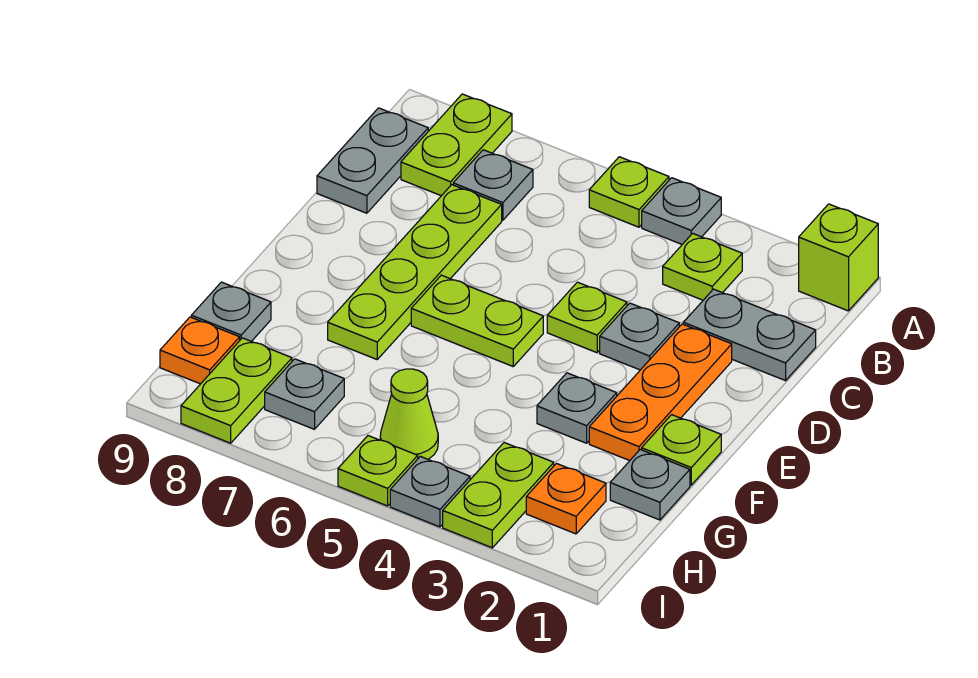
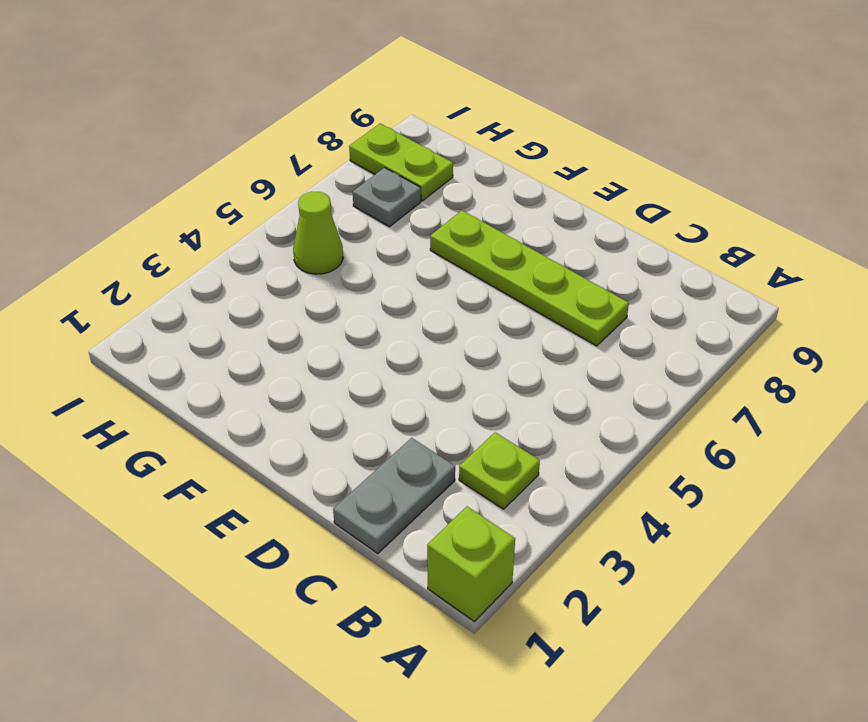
none -> grey plate A4 level 1
none -> lime plate A5 level 1
none -> lime plate A8:B8 level 1

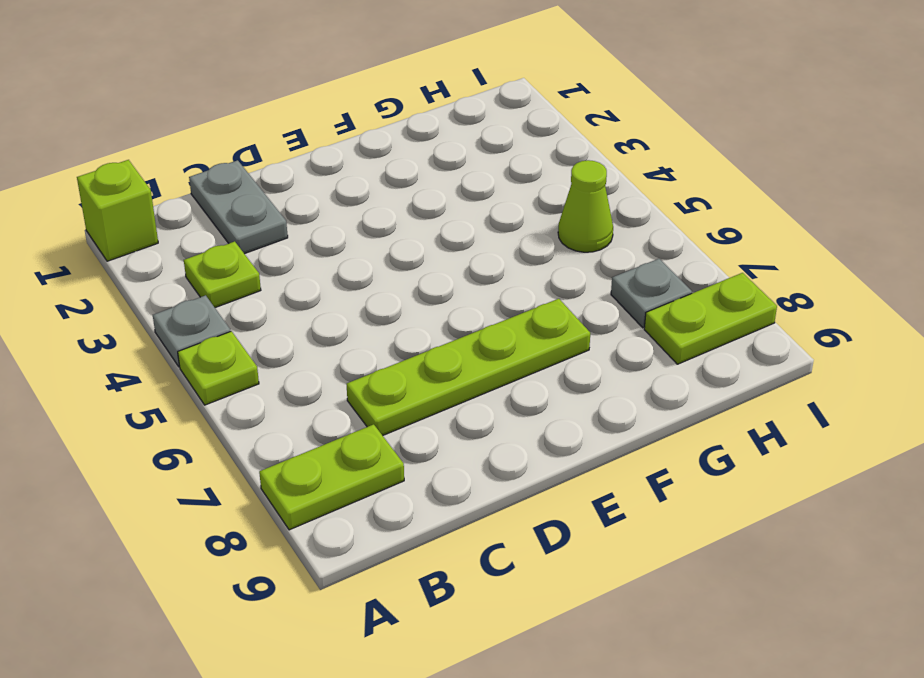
none -> grey plate B7 level 1
none -> grey plate B9:C9 level 1
none -> orange plate D2:F2 level 1

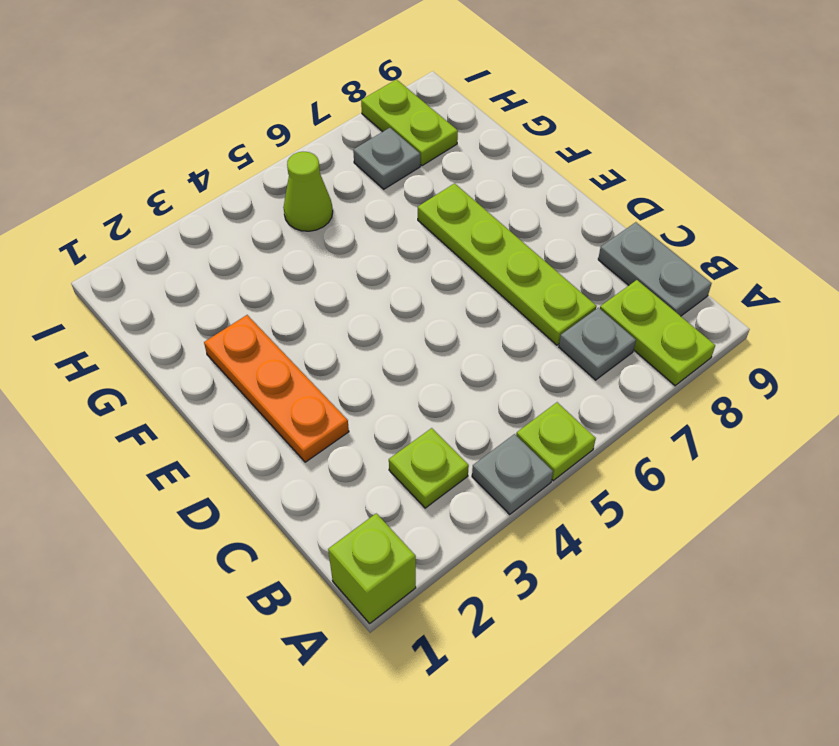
none -> grey plate C1:C2 level 1
none -> grey plate D3 level 1
none -> lime plate D4 level 1

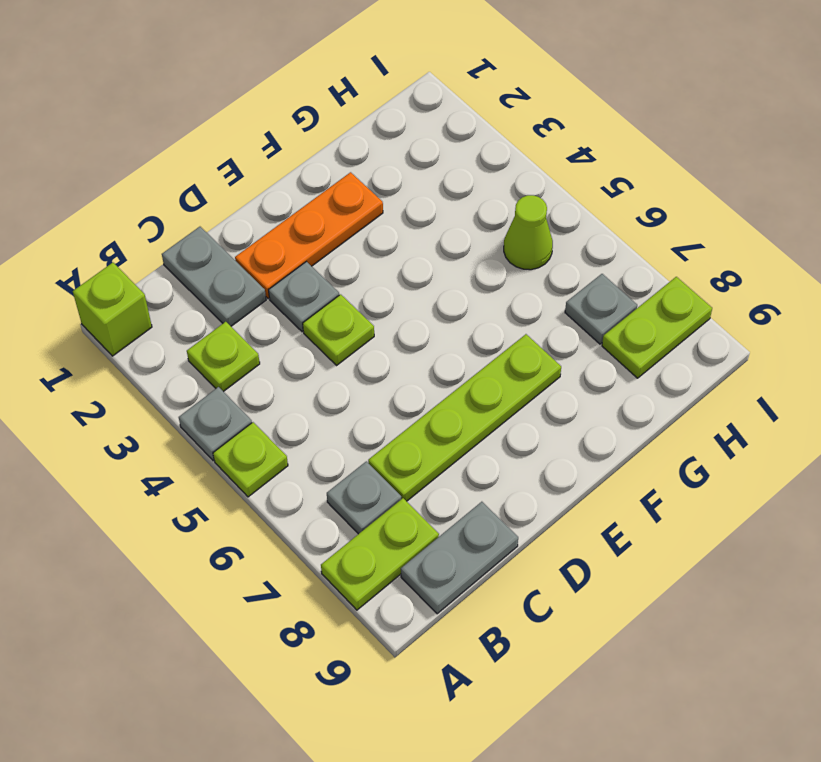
none -> lime plate E5:E6 level 1
none -> lime plate F1 level 1
none -> grey plate F3 level 1

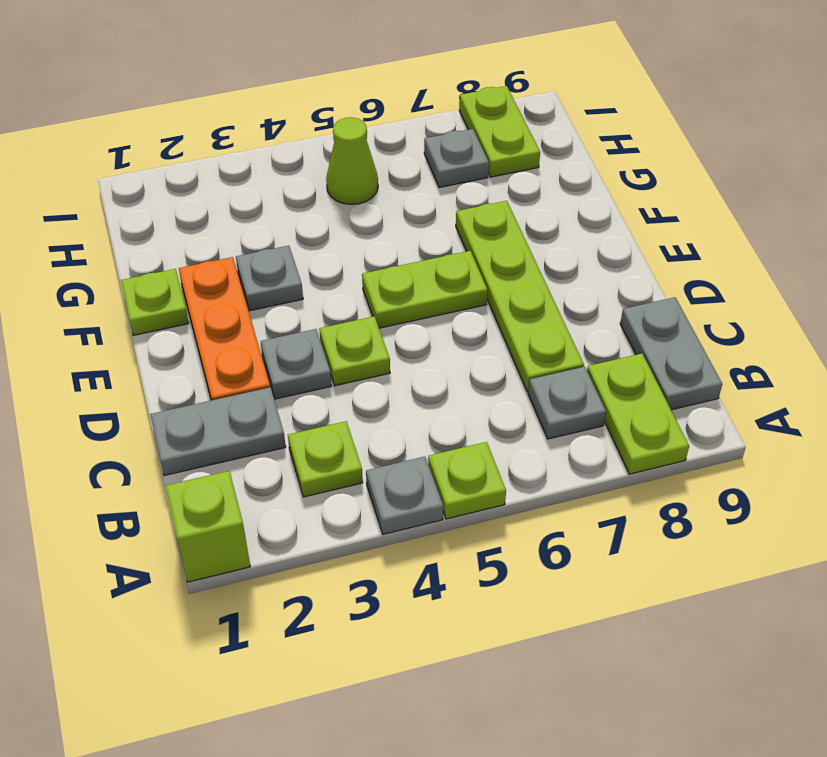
none -> grey plate G1 level 1
none -> grey plate G9 level 1
none -> orange plate H2 level 1

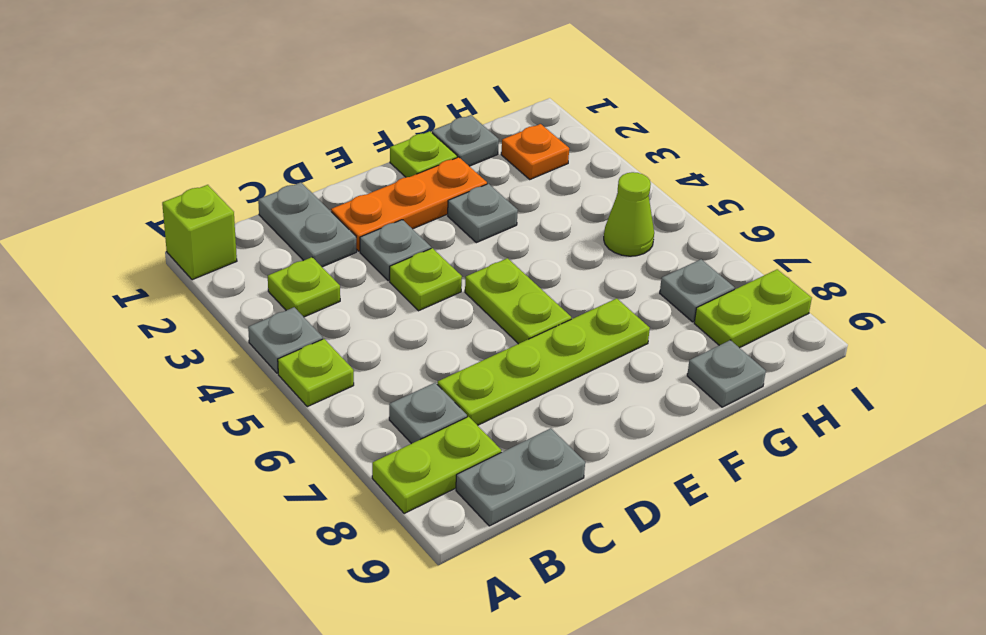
none -> lime plate H3:I3 level 1
none -> orange plate H9 level 1
none -> grey plate I4 level 1

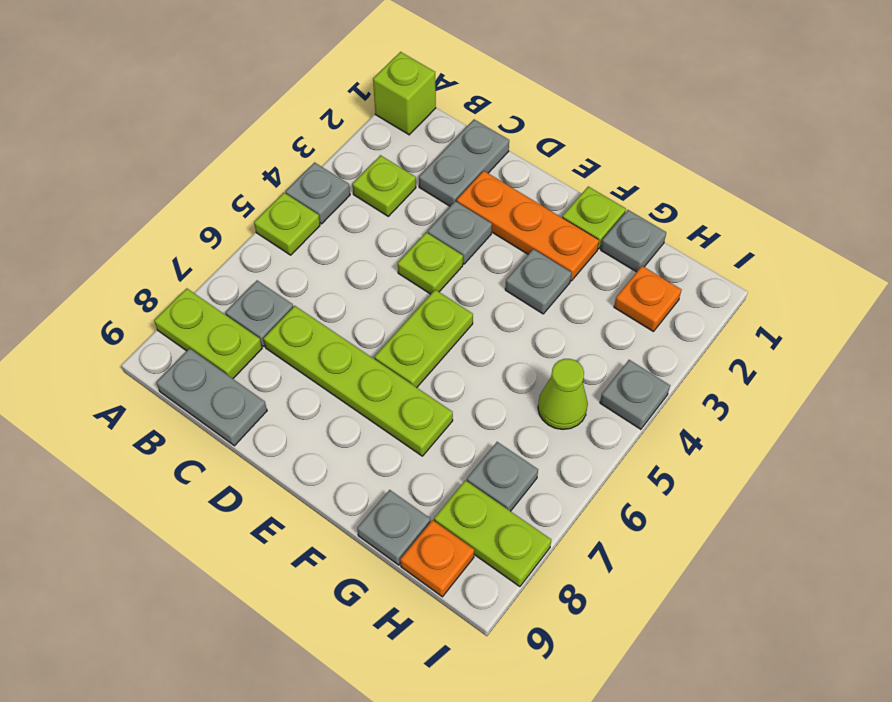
none -> lime plate H3:I3 level 1
none -> lime plate I5 level 1

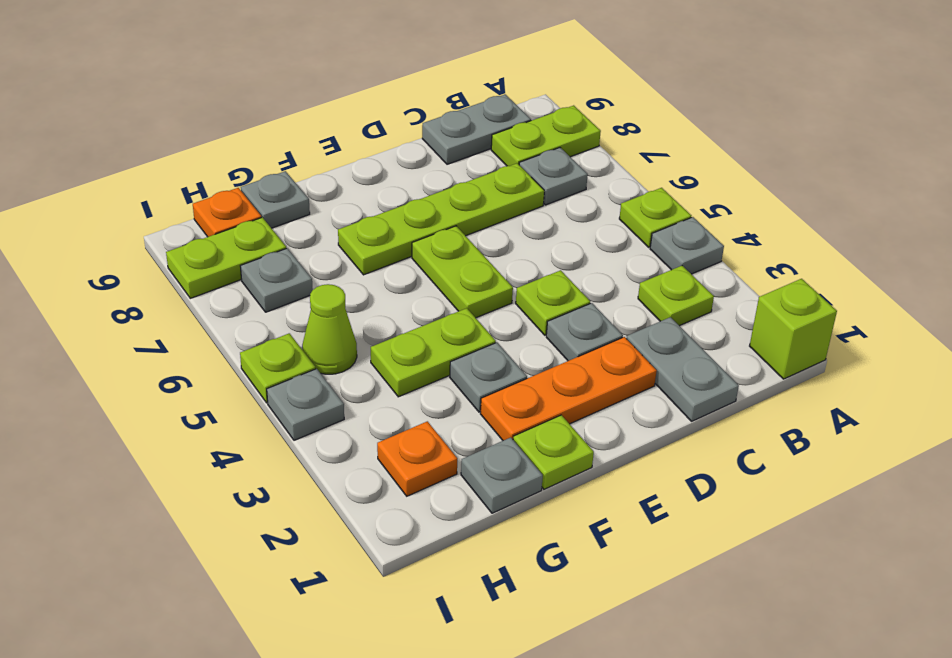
lime plate F4:G4 level 1 -> lime plate H3:I3 level 1

